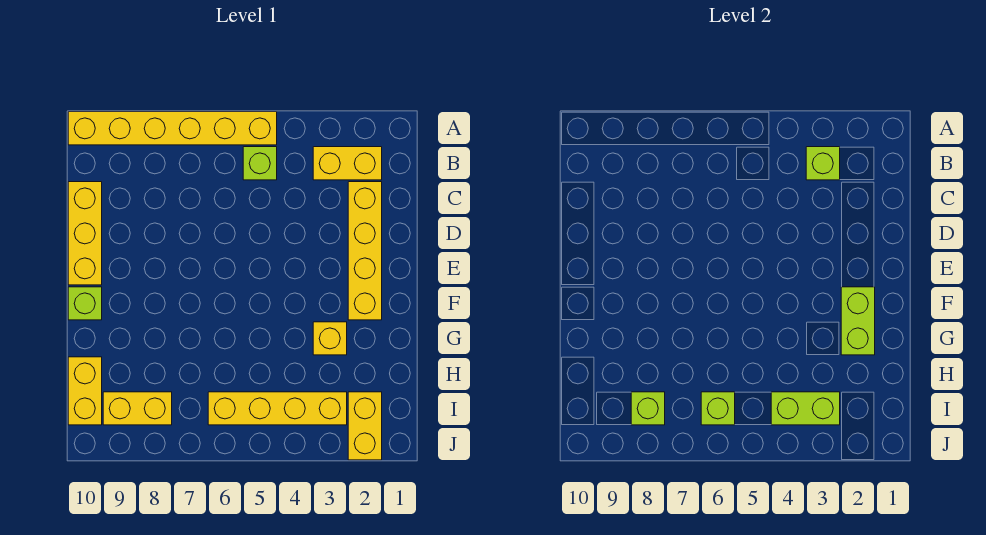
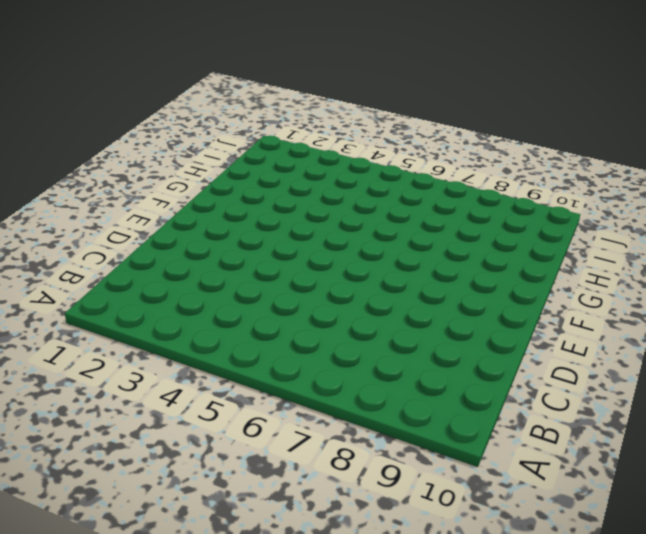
none -> yellow brick A5:A10 level 1
none -> yellow brick B2:B3 level 1
none -> lime brick B5 level 1

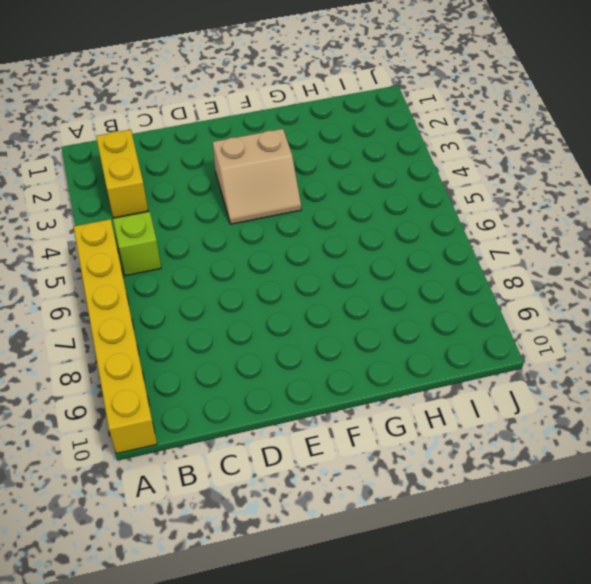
tan slope E3:F4 level 1 top 3 -> none
none -> yellow brick C2:F2 level 1
none -> yellow brick C10:E10 level 1
none -> lime brick F10 level 1

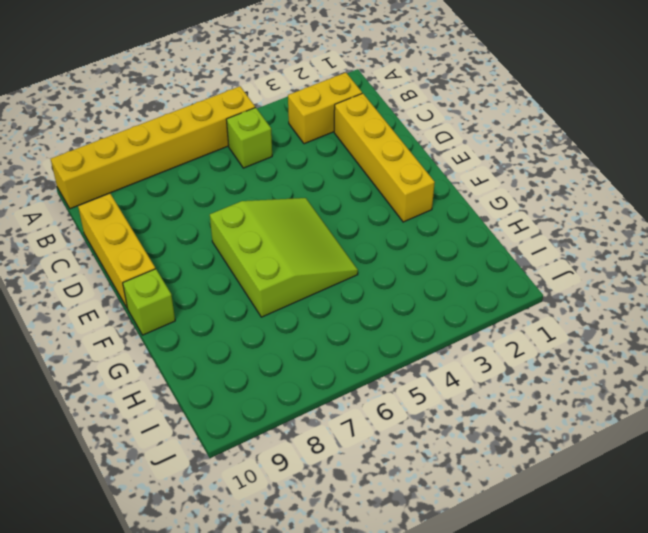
lime slope E5:G7 level 1 top 7 -> none
none -> yellow brick G3 level 1
none -> yellow brick H10:I10 level 1
none -> yellow brick I2:J2 level 1

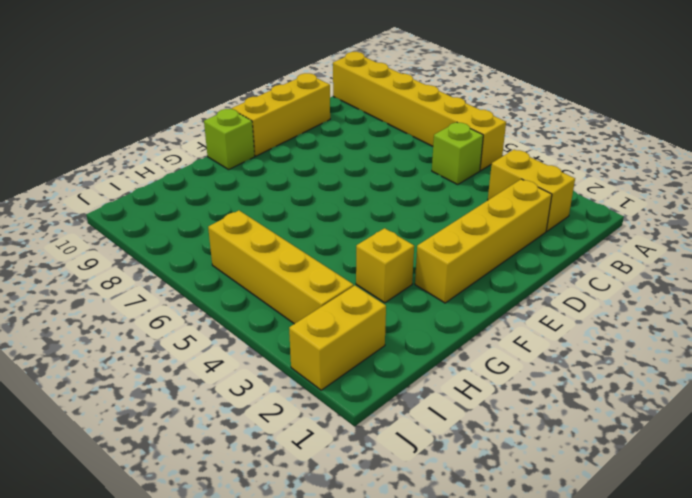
none -> yellow brick H10:I10 level 1
none -> yellow brick I8:I9 level 1
none -> lime brick B3 level 2

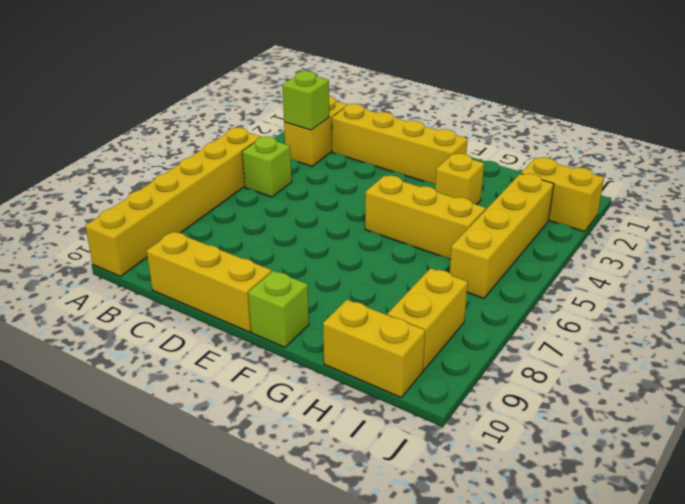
yellow brick F5:H5 level 1 -> none
none -> lime brick F2:G2 level 2
none -> lime brick I3:I4 level 2
none -> lime brick I6 level 2

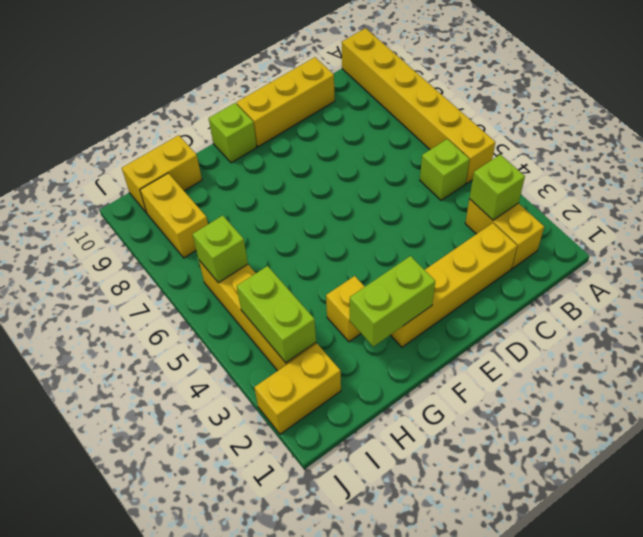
none -> lime brick I8 level 2

